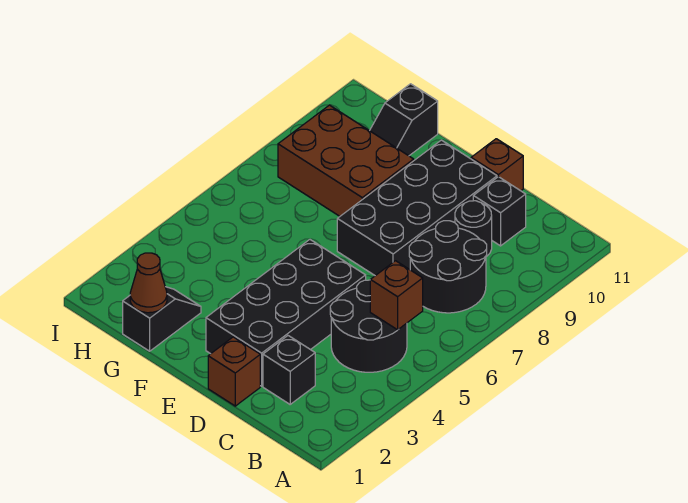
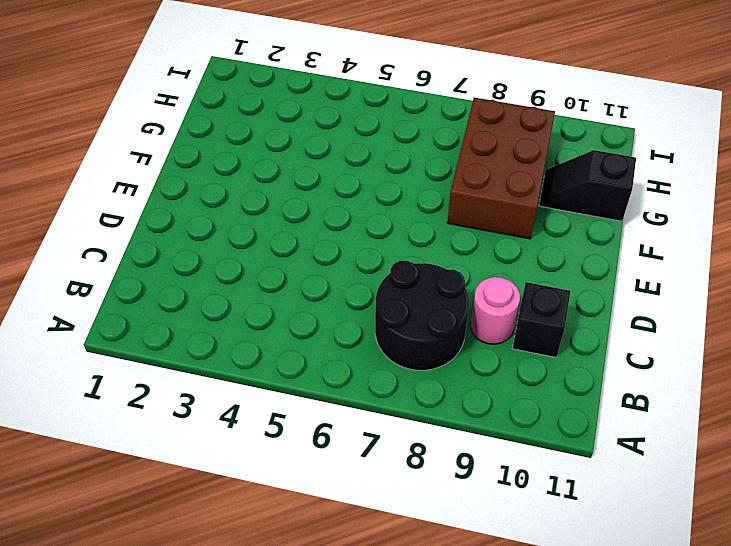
pink round brick C9 level 1 -> black round brick C9 level 1
none -> black round brick B4:C5 level 1
none -> black brick C2 level 1
none -> brown brick D1 level 1

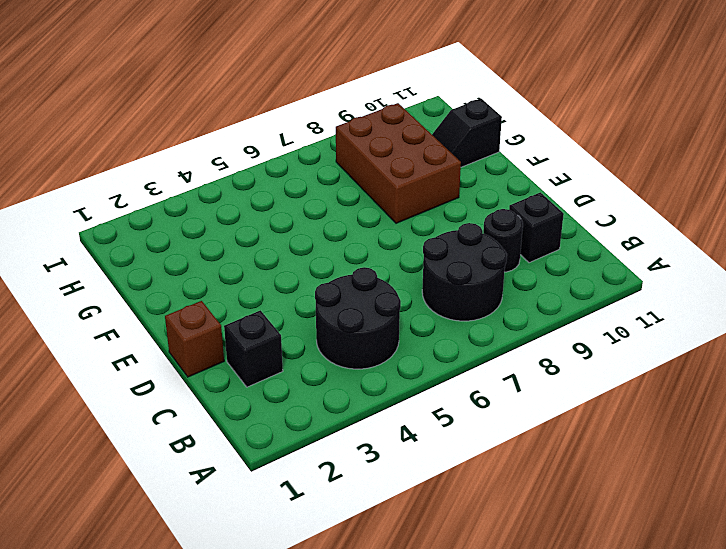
none -> black brick D2:E5 level 1
none -> black brick D7:E10 level 1
none -> brown brick D11 level 1

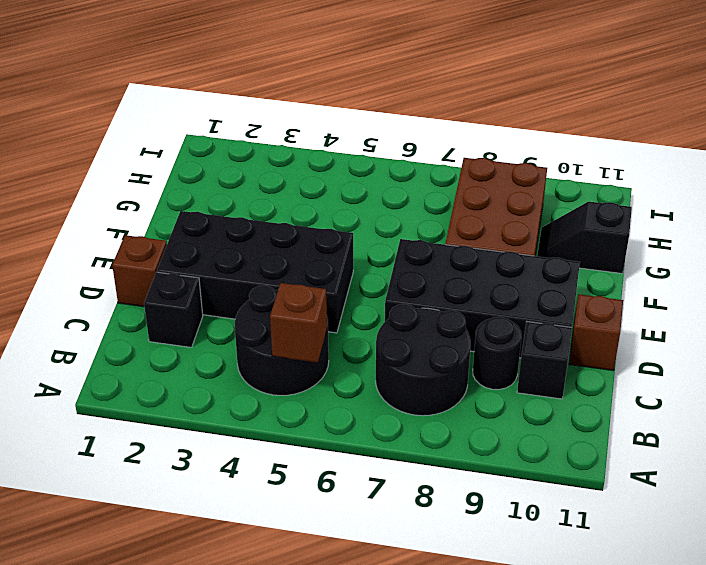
none -> black slope G1:G2 level 1 top 1
none -> brown cone G1 level 2

